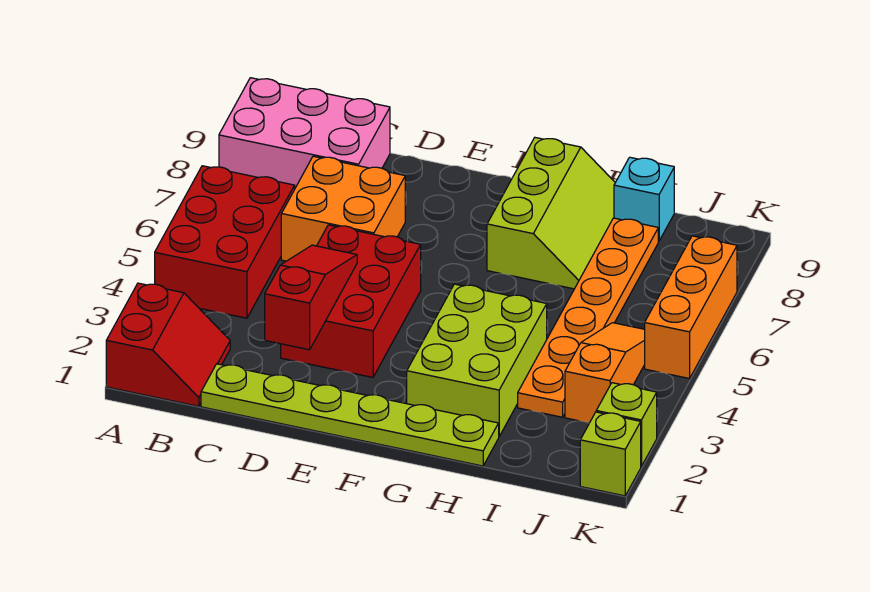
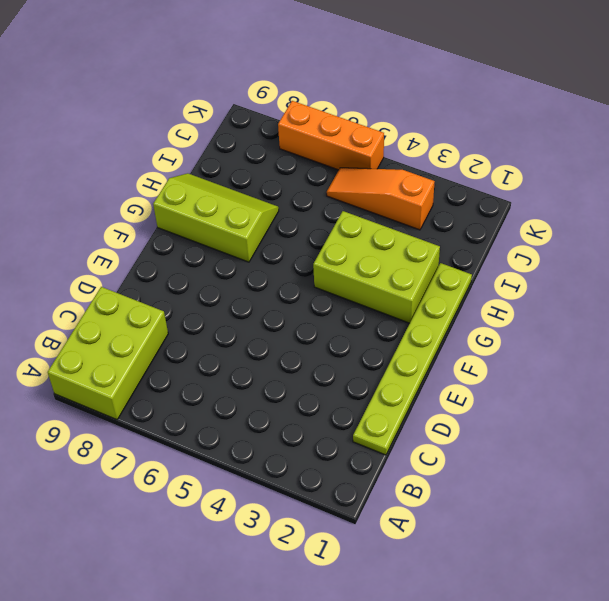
lime brick A8:C9 level 1 -> pink brick A8:C9 level 1
none -> red slope A1:B2 level 1 top A
none -> red brick A4:B6 level 1
none -> orange brick C6:D7 level 1

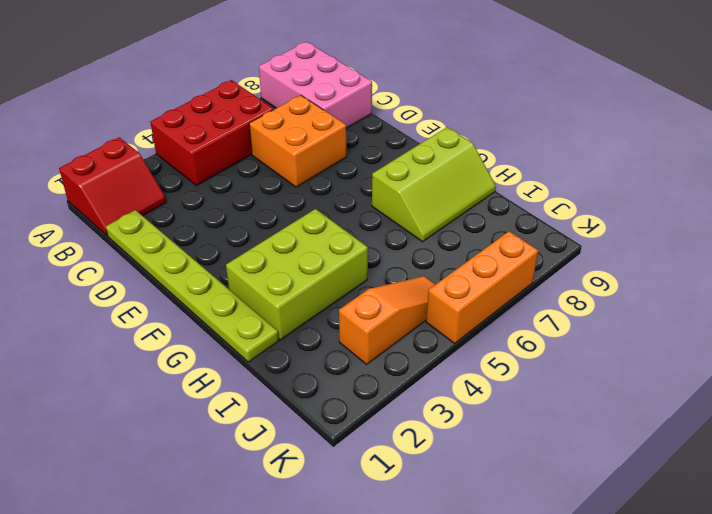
none -> red brick D3:E5 level 1
none -> orange plate I3:I8 level 1
none -> cyan brick I9 level 1

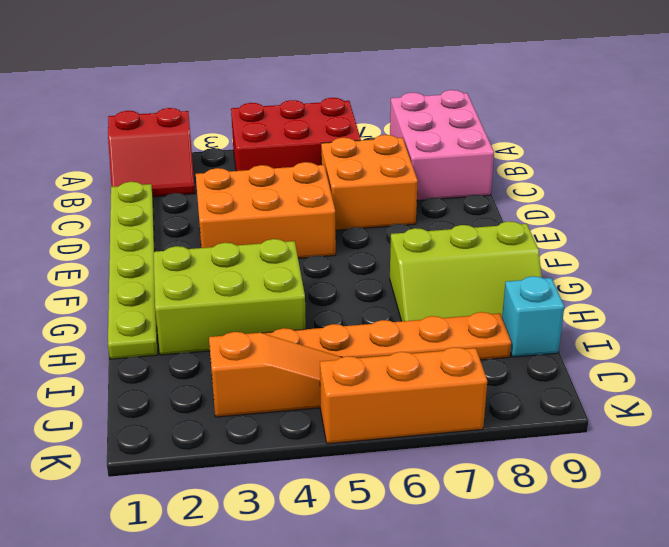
orange brick D3:E5 level 1 -> red brick D3:E5 level 1
none -> lime brick K1 level 1
none -> lime brick K2 level 1
none -> red slope D2:D4 level 2 top 2

